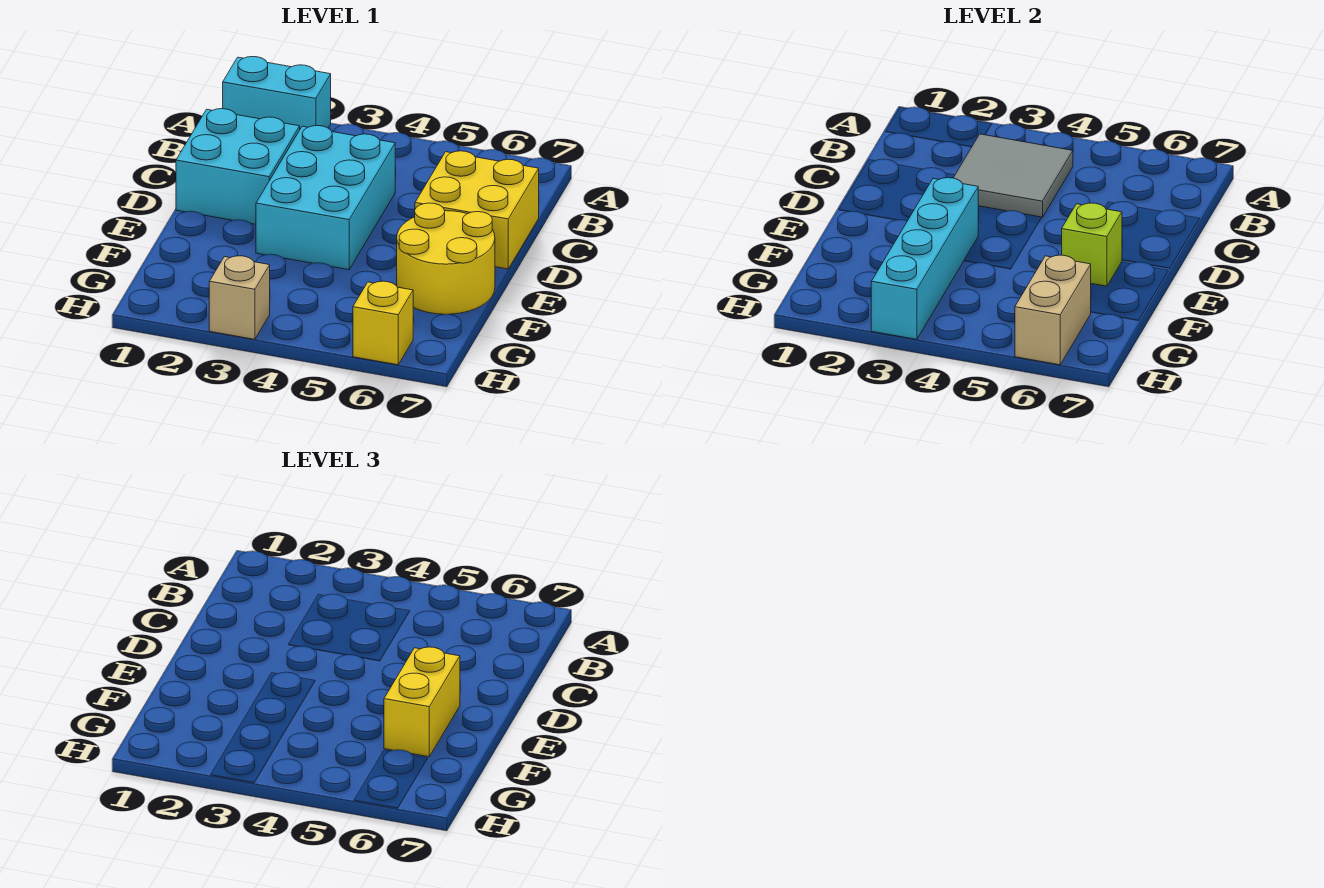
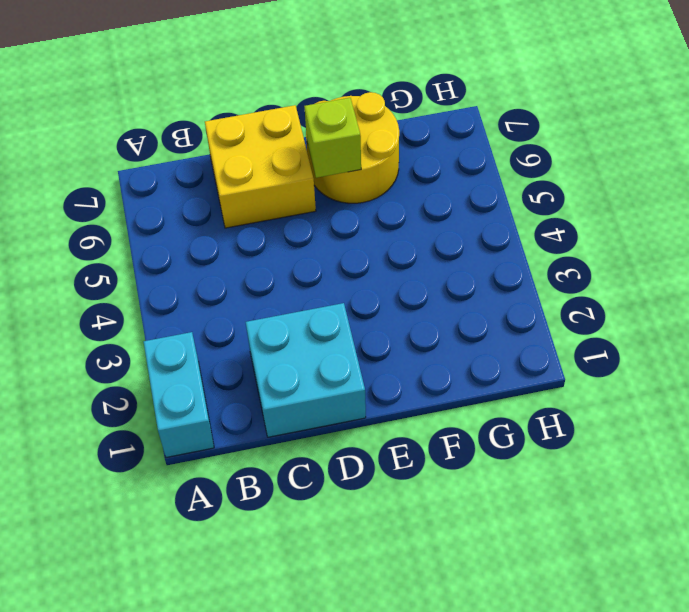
none -> cyan brick C3:E4 level 1
none -> tan brick H3 level 1
none -> yellow brick H6 level 1

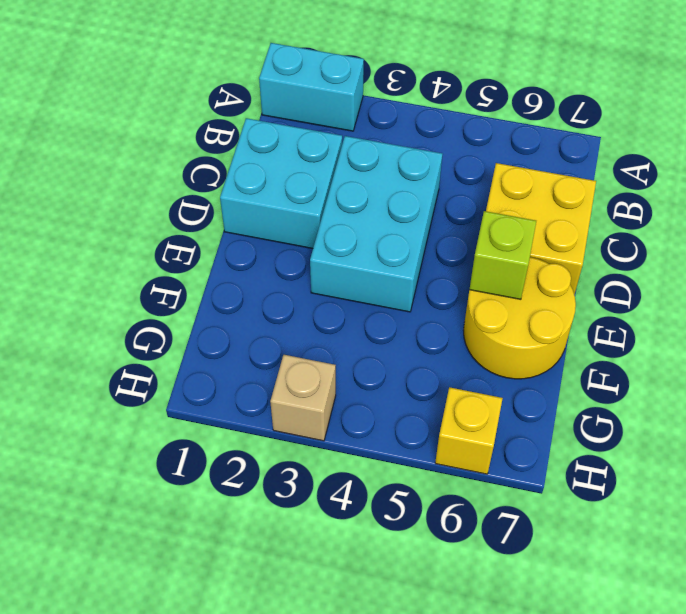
none -> grey tile B3:C4 level 2
none -> cyan brick E3:H3 level 2
none -> tan brick G6:H6 level 2

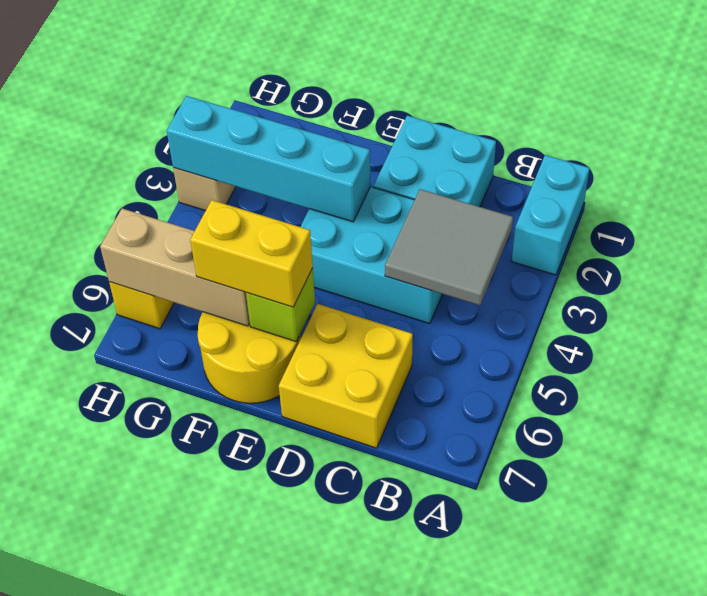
tan brick F6:H6 level 2 -> tan brick G6:H6 level 2

